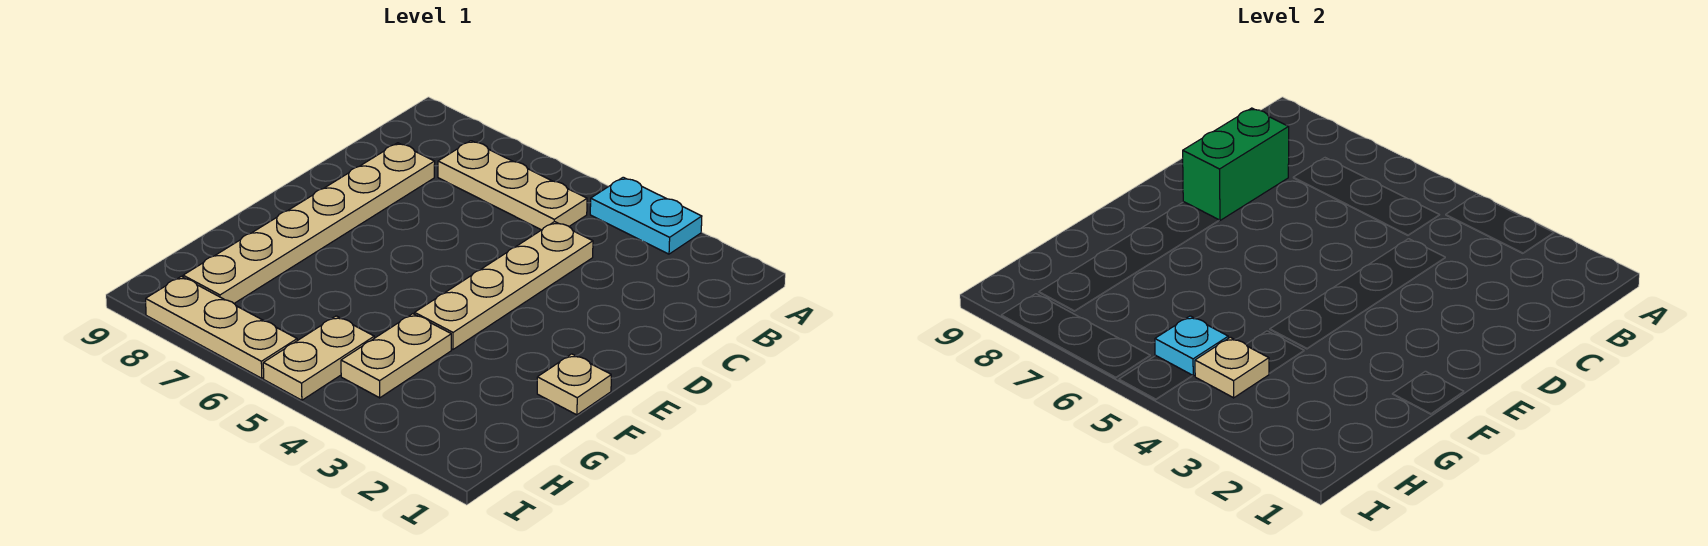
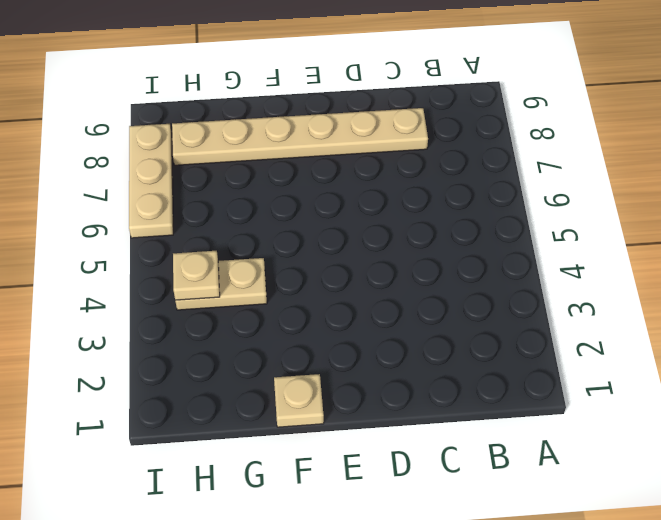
none -> cyan plate A3:A4 level 1
none -> tan plate B5:B7 level 1

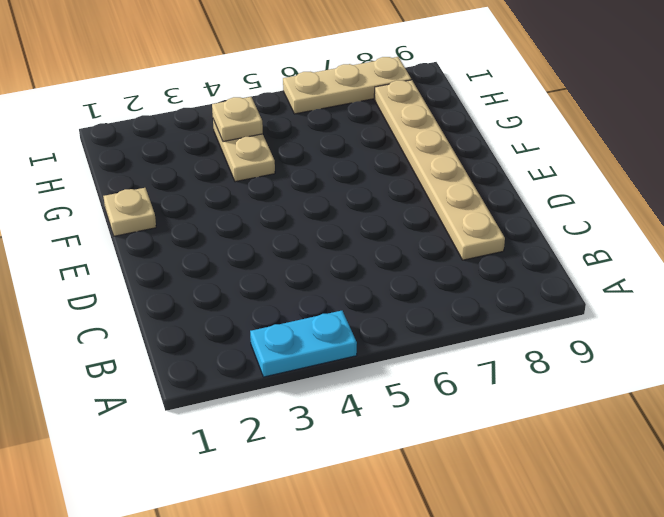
none -> tan plate B5:B7 level 1
none -> tan plate C4:F4 level 1

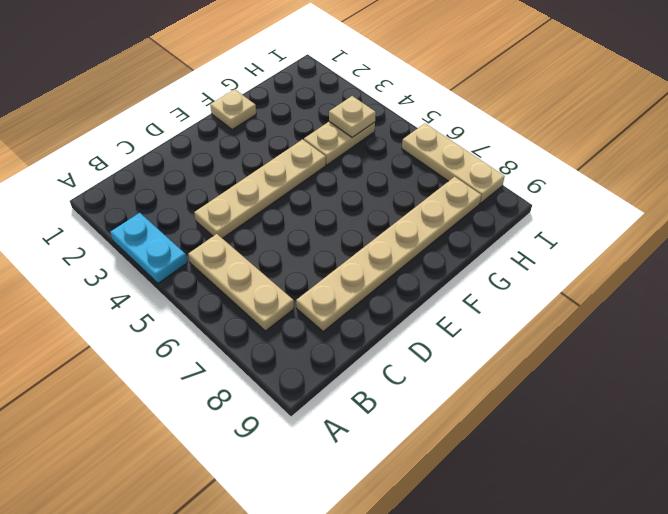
none -> tan plate H5:I5 level 1
none -> green brick C8:D8 level 2

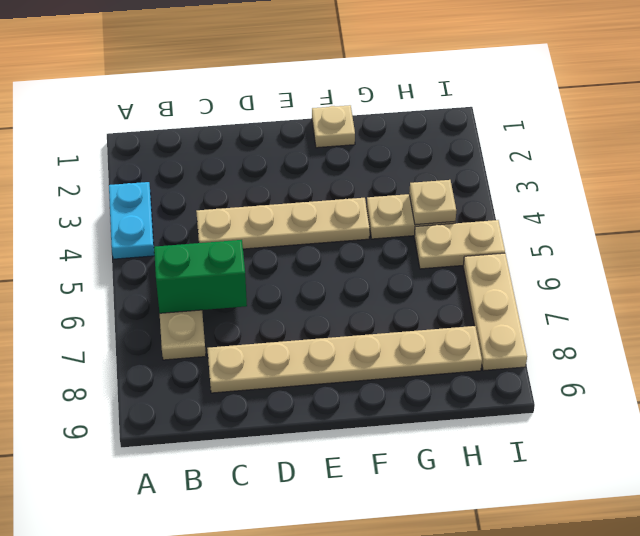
green brick B6:C6 level 2 -> green brick C8:D8 level 2
none -> cyan plate H5 level 2

